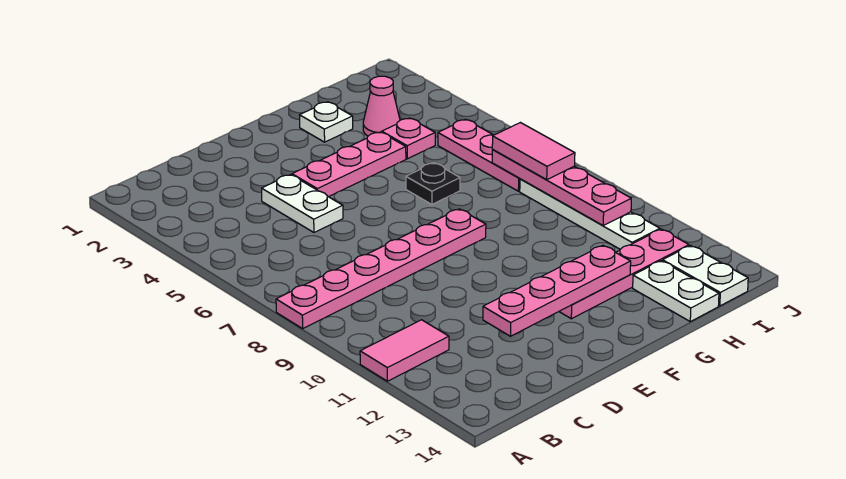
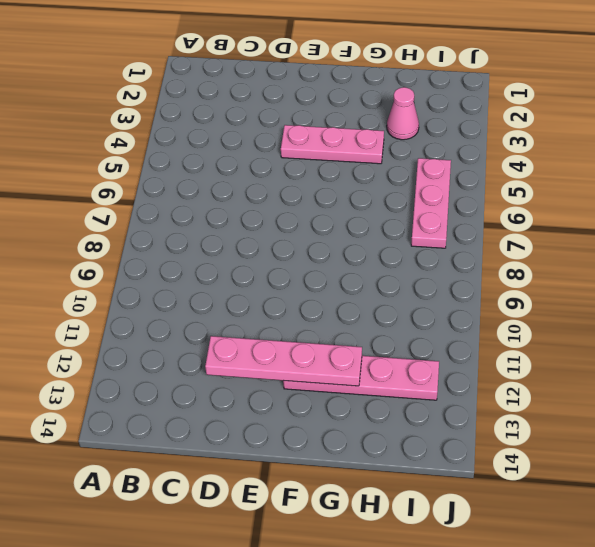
none -> pink plate A8:F8 level 1
none -> pink tile A11:B11 level 1
none -> white plate D4:D5 level 1

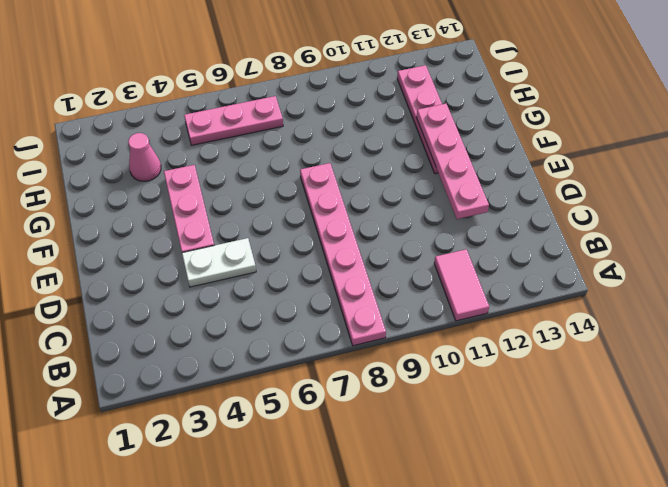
none -> white plate G2 level 1
none -> black plate G6 level 1
none -> pink plate H4 level 1

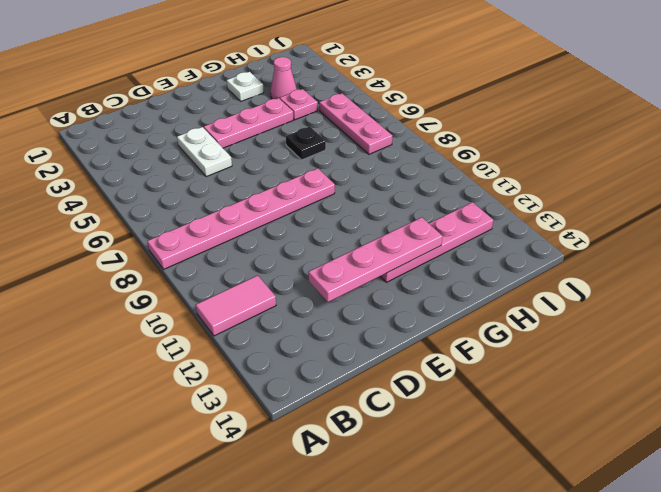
none -> white plate H13:H14 level 1
none -> white plate I8:I11 level 1
none -> white plate I13:I14 level 1

